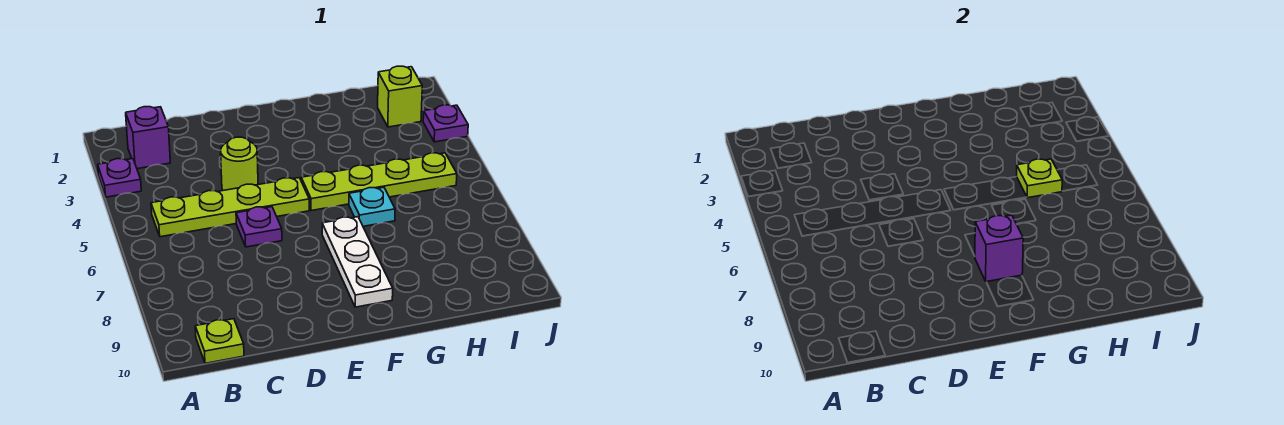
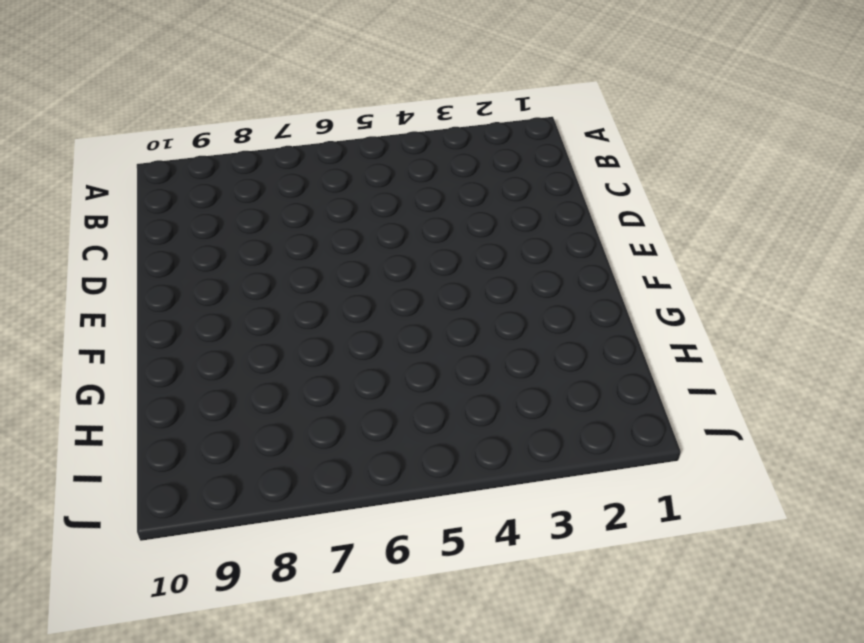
none -> purple plate A3 level 1
none -> purple brick B2 level 1
none -> lime plate B5:E5 level 1

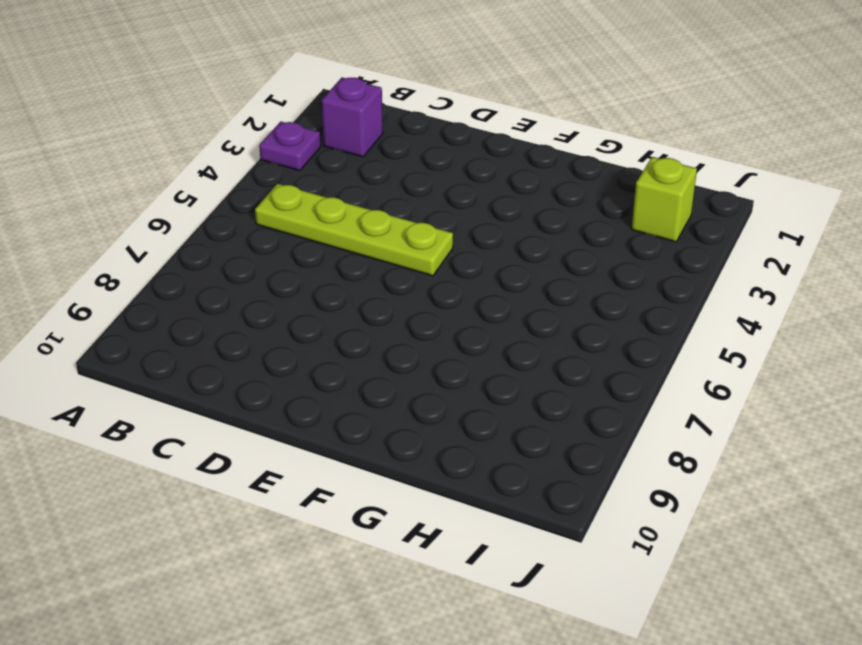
none -> lime plate B10 level 1
none -> lime round brick D4 level 1
none -> purple plate D6 level 1

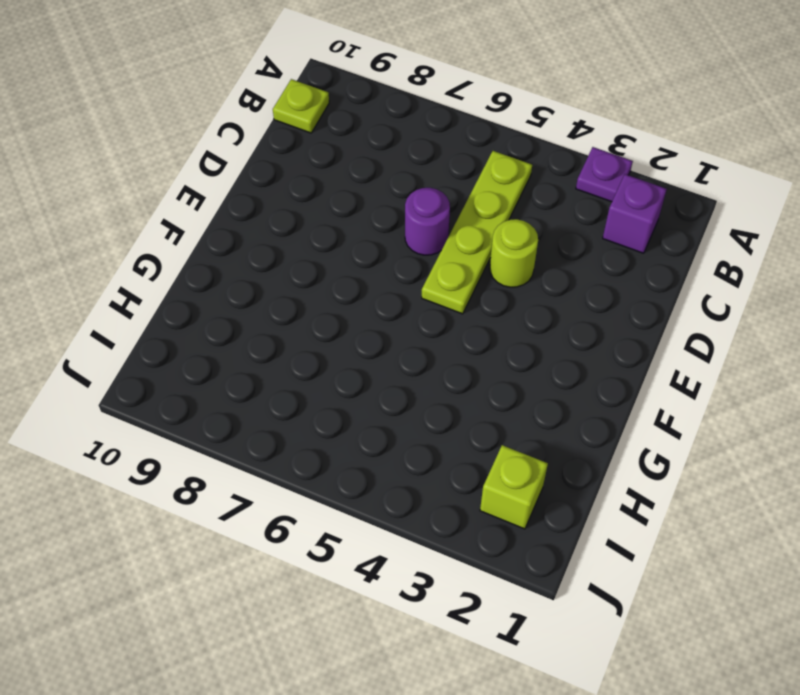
purple round brick D6 level 1 -> purple plate D6 level 1
none -> lime plate F5:I5 level 1
none -> white plate F7:F9 level 1
none -> cyan plate G6 level 1

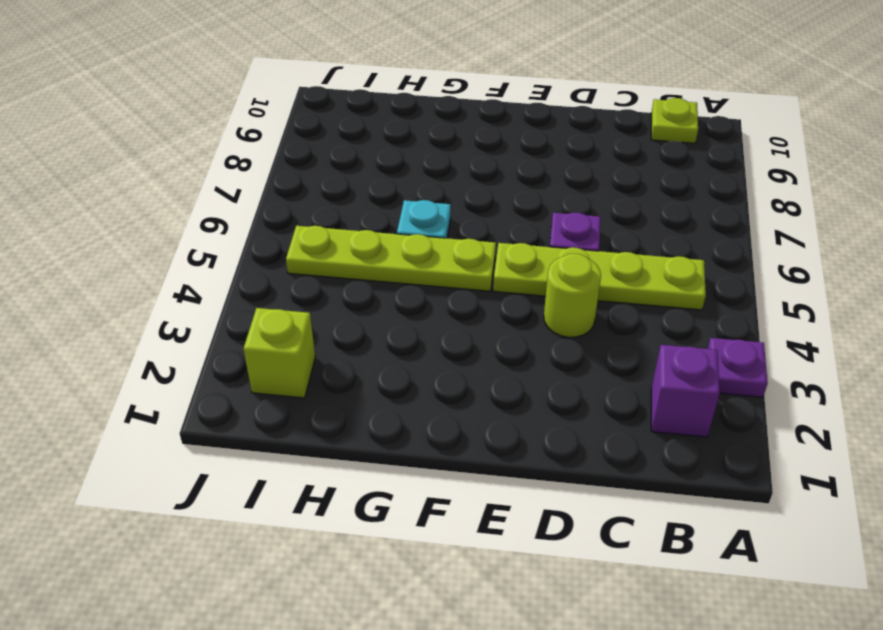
none -> white plate F7:F9 level 1
none -> purple plate J3 level 1
none -> purple brick F8 level 2

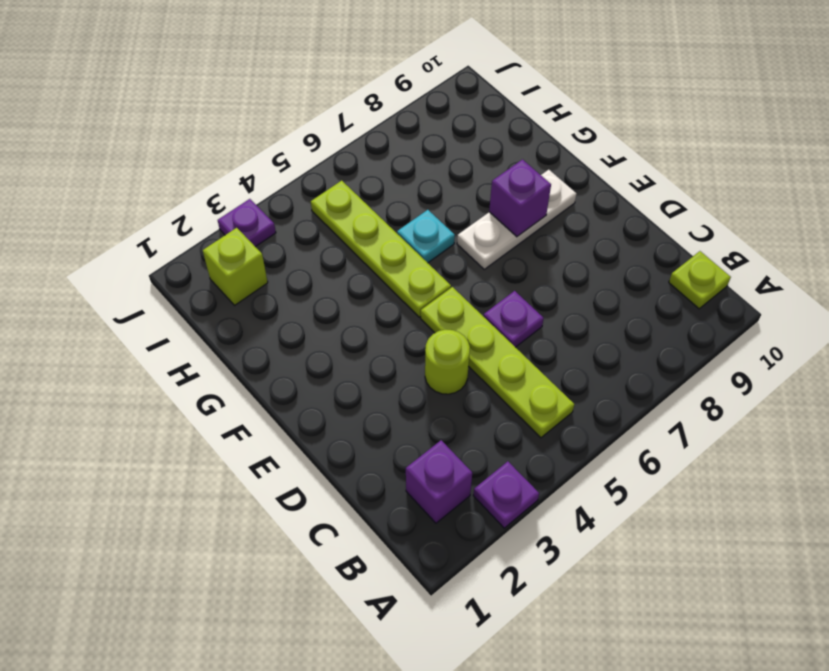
none -> lime plate H5 level 2

